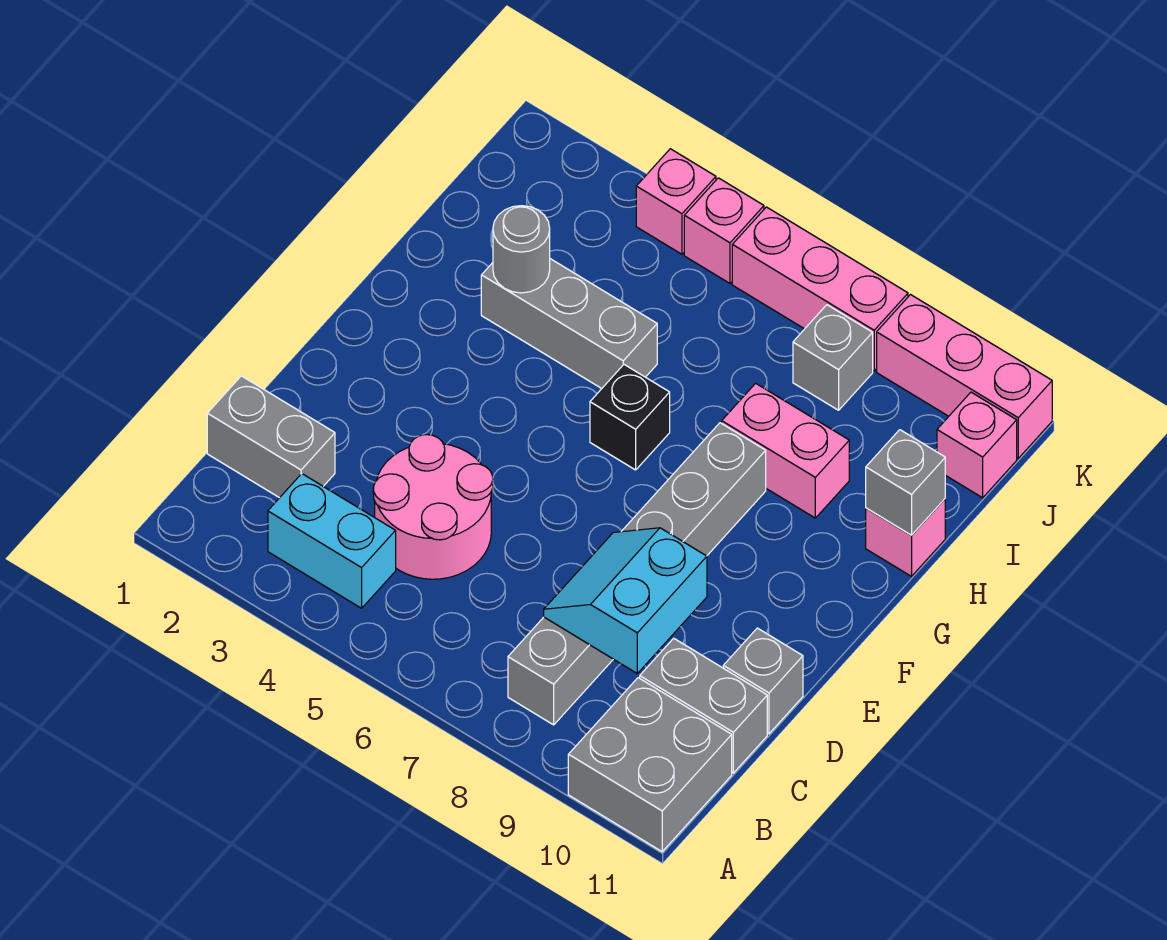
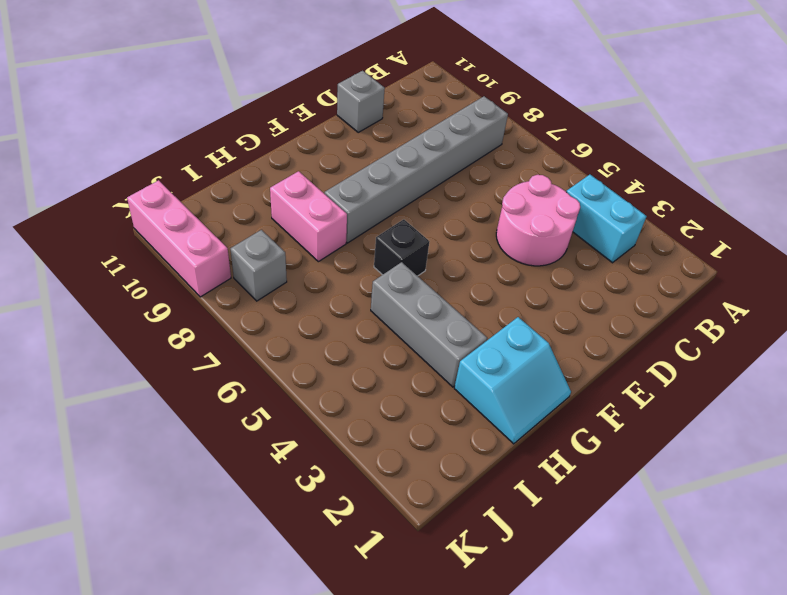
cyan slope G1:H2 level 1 top 2 -> cyan slope C8:D9 level 2 top 9
none -> grey brick A10:B11 level 1
none -> grey brick C1:C2 level 1
none -> grey brick C10:C11 level 1

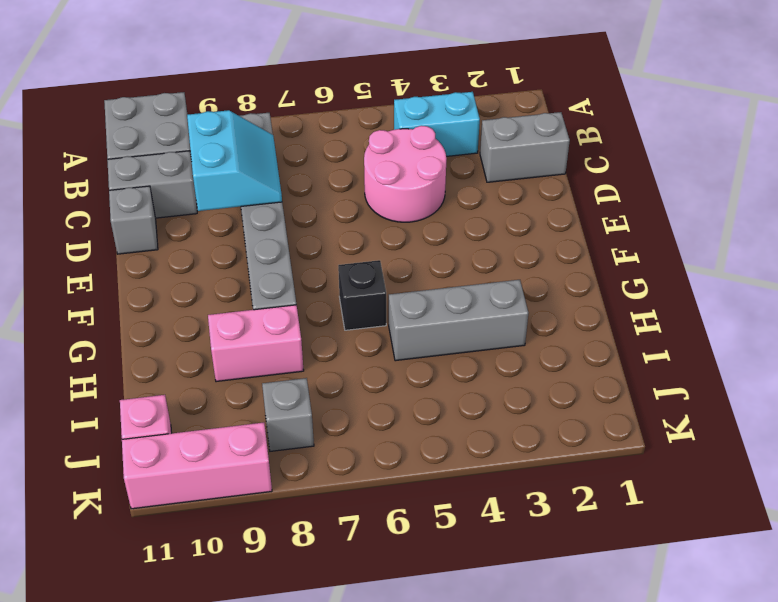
none -> pink brick H11 level 1
none -> pink brick K4 level 1
none -> pink brick K5 level 1

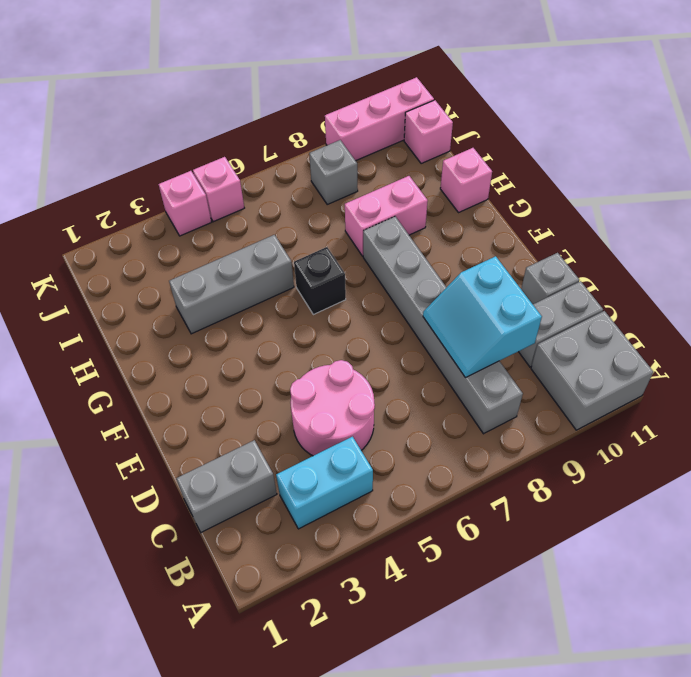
none -> pink brick K6:K8 level 1
none -> grey round brick H3 level 2
none -> grey brick H11 level 2

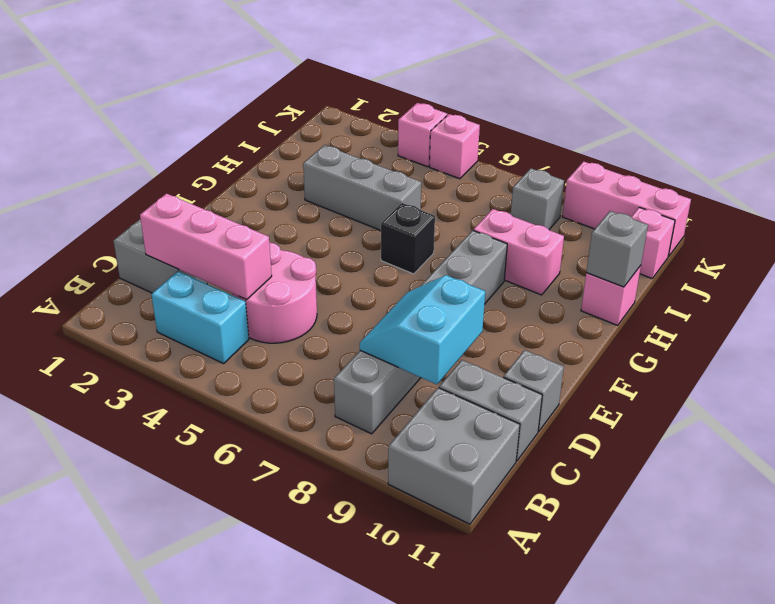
pink brick C2:C4 level 2 -> pink brick K6:K8 level 1
none -> grey round brick H3 level 2

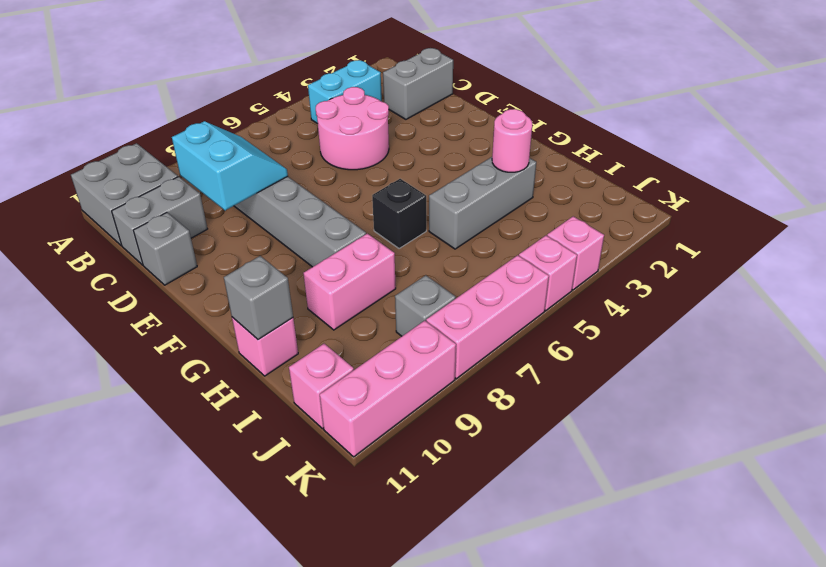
pink round brick H3 level 2 -> grey round brick H3 level 2

